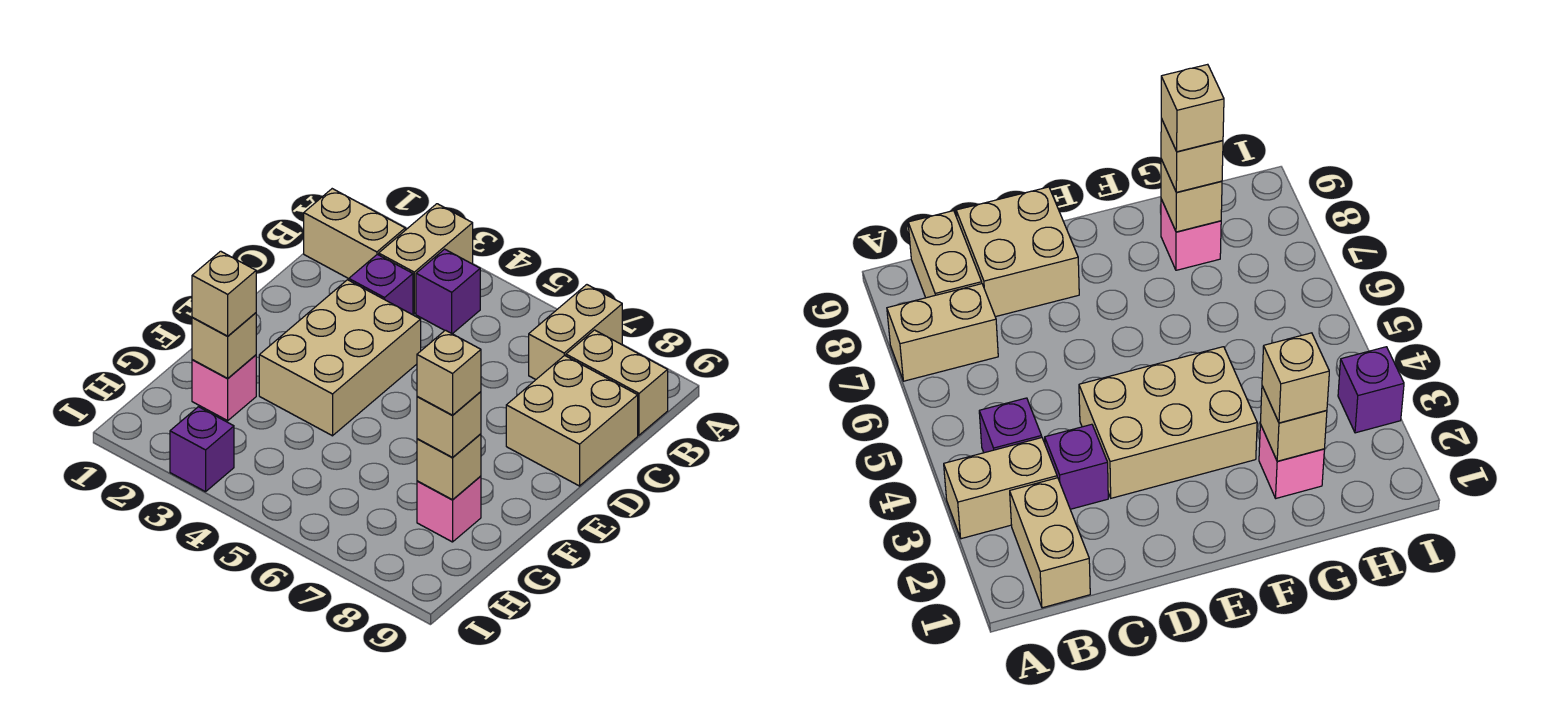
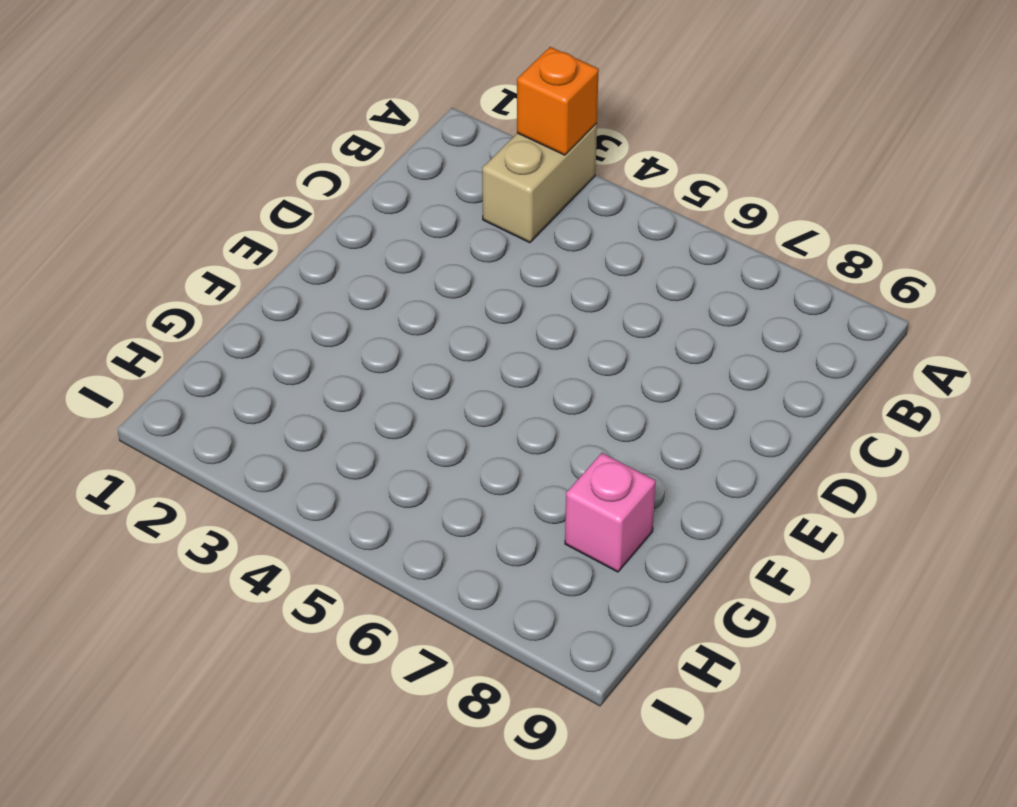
orange brick A3 level 2 -> none
none -> tan brick A7:B7 level 1
none -> tan brick B1:B2 level 1
none -> purple brick B4 level 1

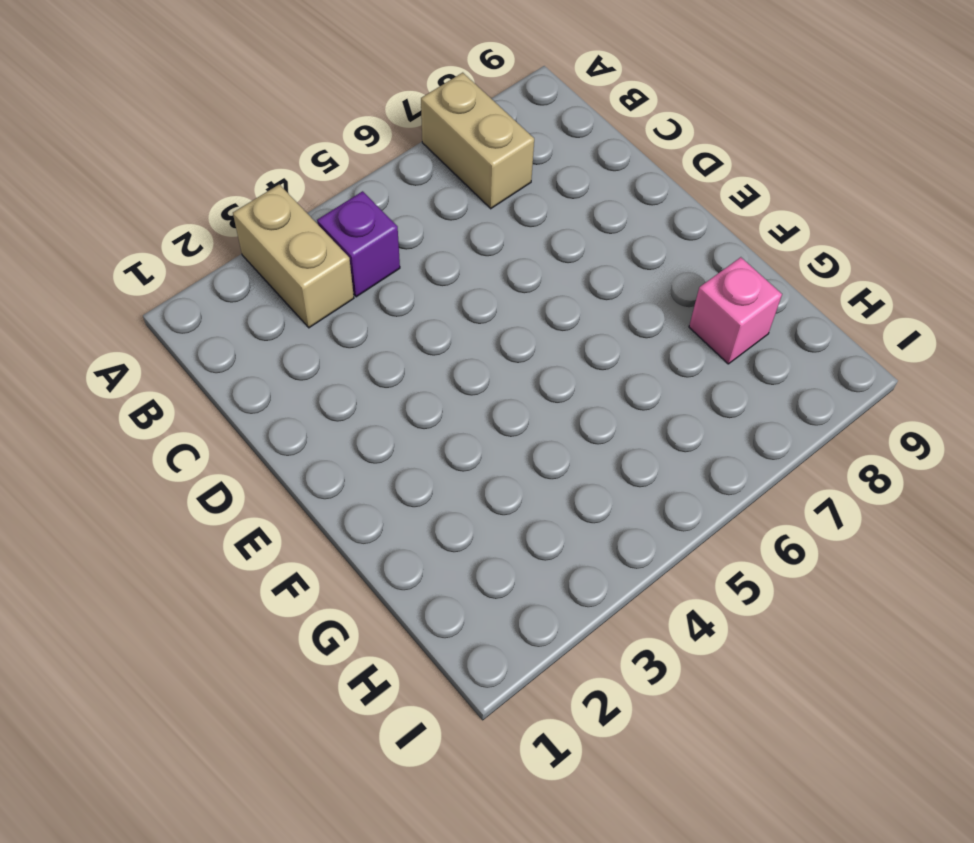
none -> tan brick B1:B2 level 1
none -> tan brick B8:B9 level 1
none -> purple brick C3 level 1

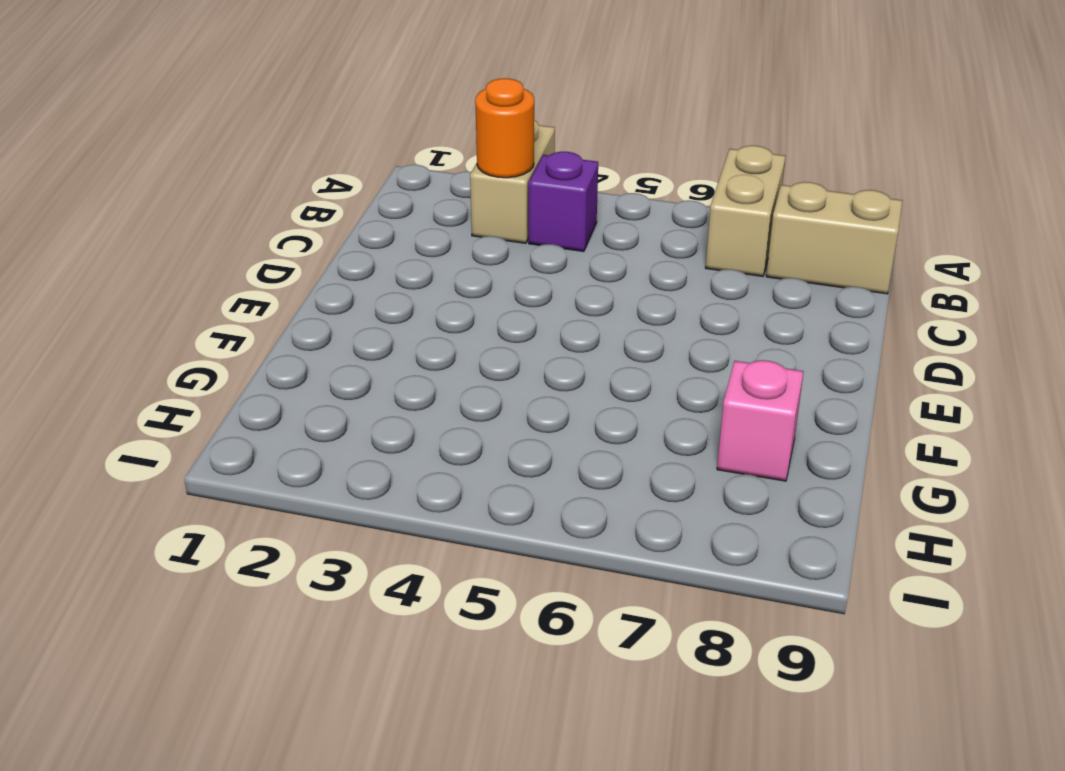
orange round brick B3 level 2 -> none
none -> tan brick B1:B2 level 1
none -> purple brick C3 level 1
none -> tan brick C8:D9 level 1

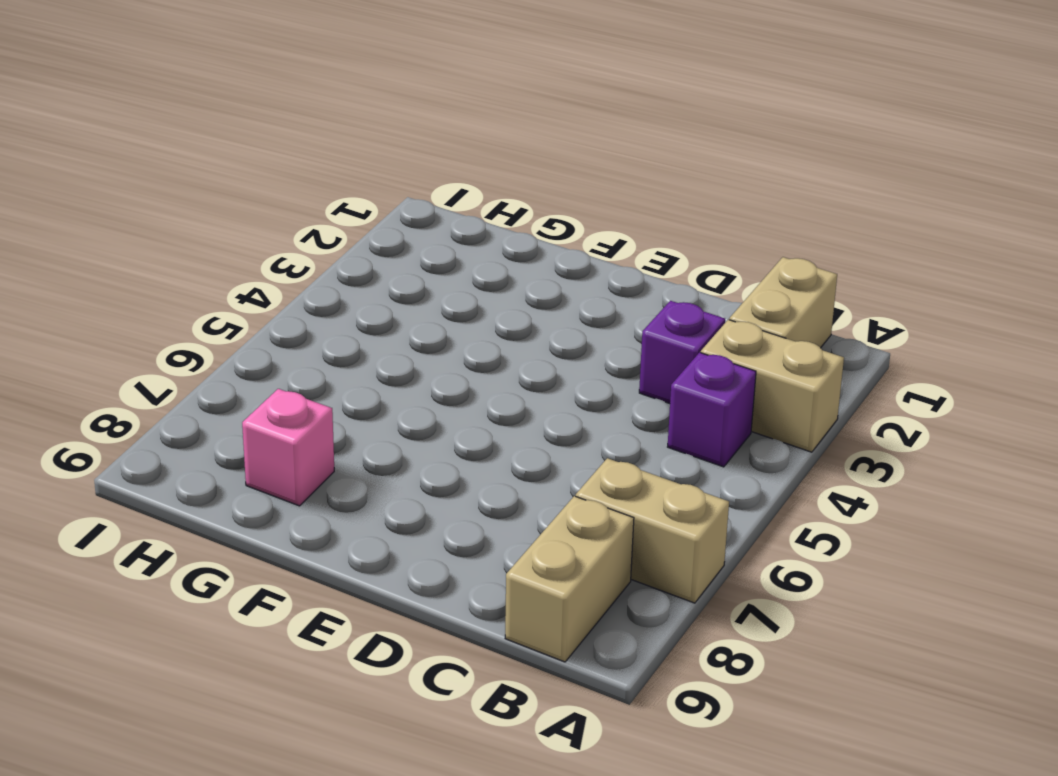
none -> tan brick C8:D9 level 1
none -> tan brick D3:F4 level 1
none -> pink brick G2 level 1

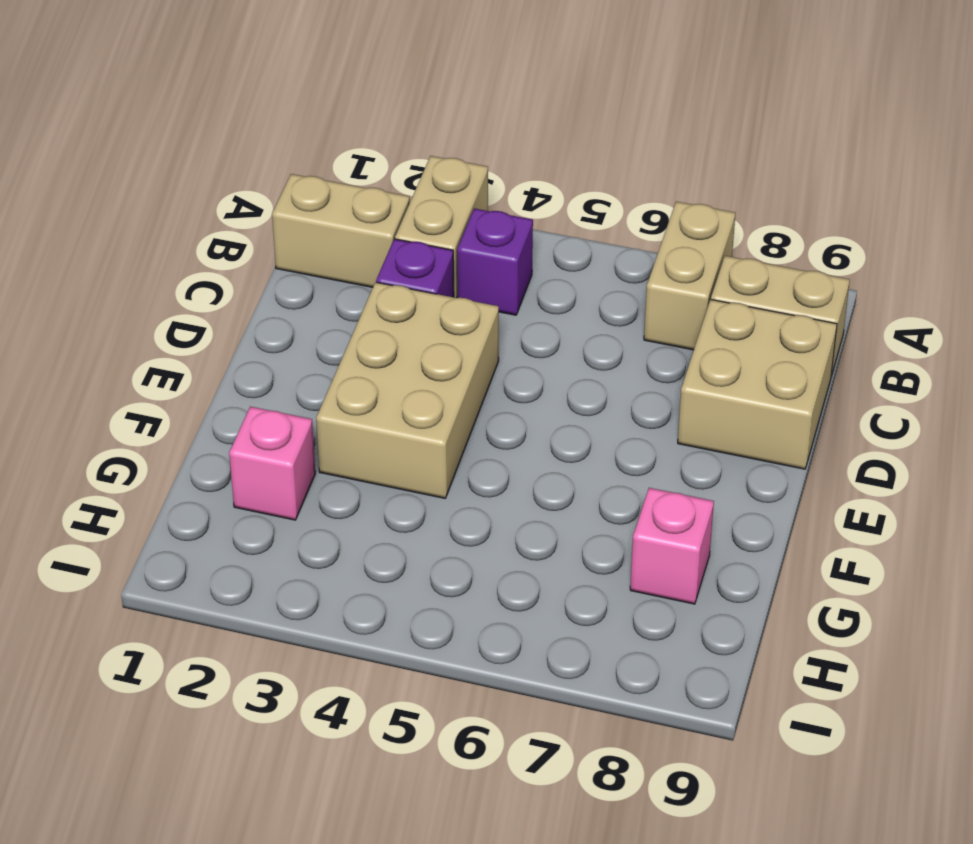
none -> purple brick I3 level 1
none -> tan brick G2 level 2
none -> tan brick G8 level 2

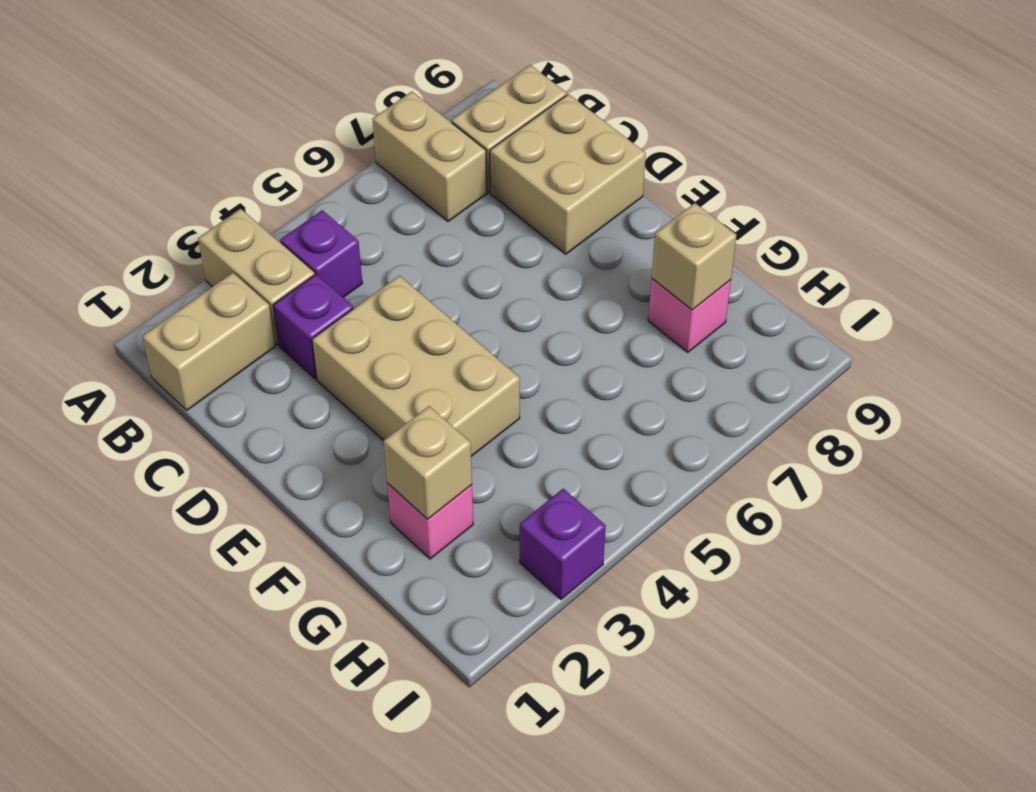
none -> tan brick G2 level 3
none -> tan brick G8 level 3
none -> tan brick G8 level 4

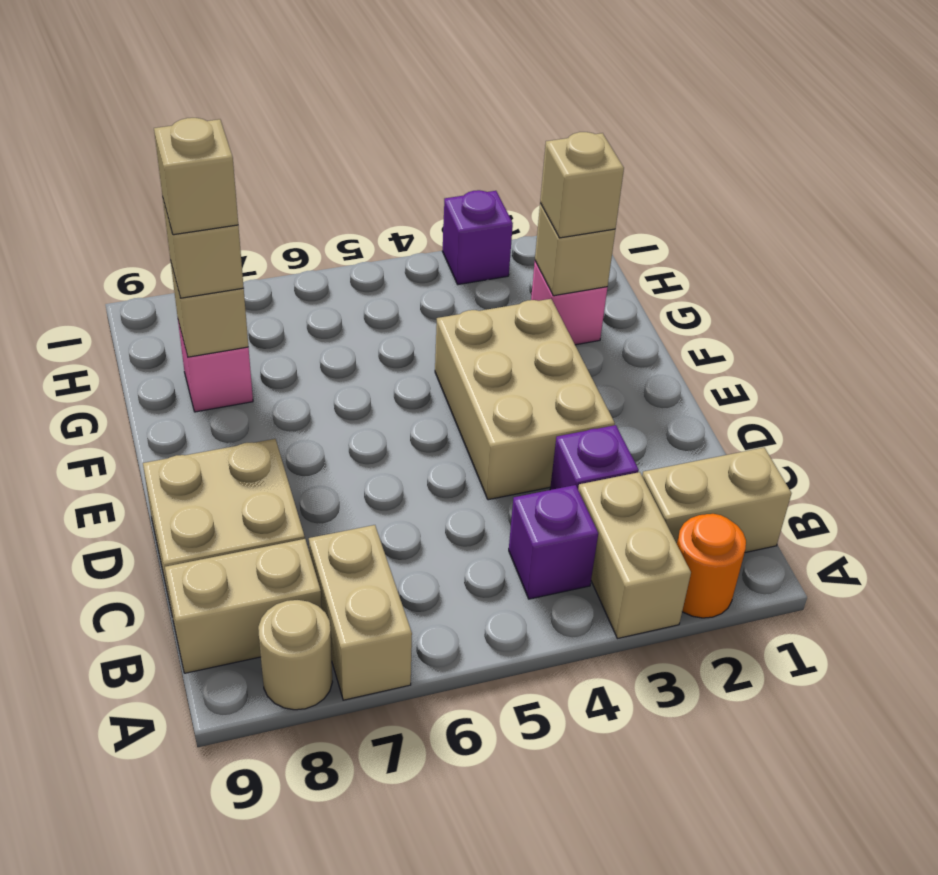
orange round brick A2 level 1 -> none
tan round brick A8 level 1 -> none

